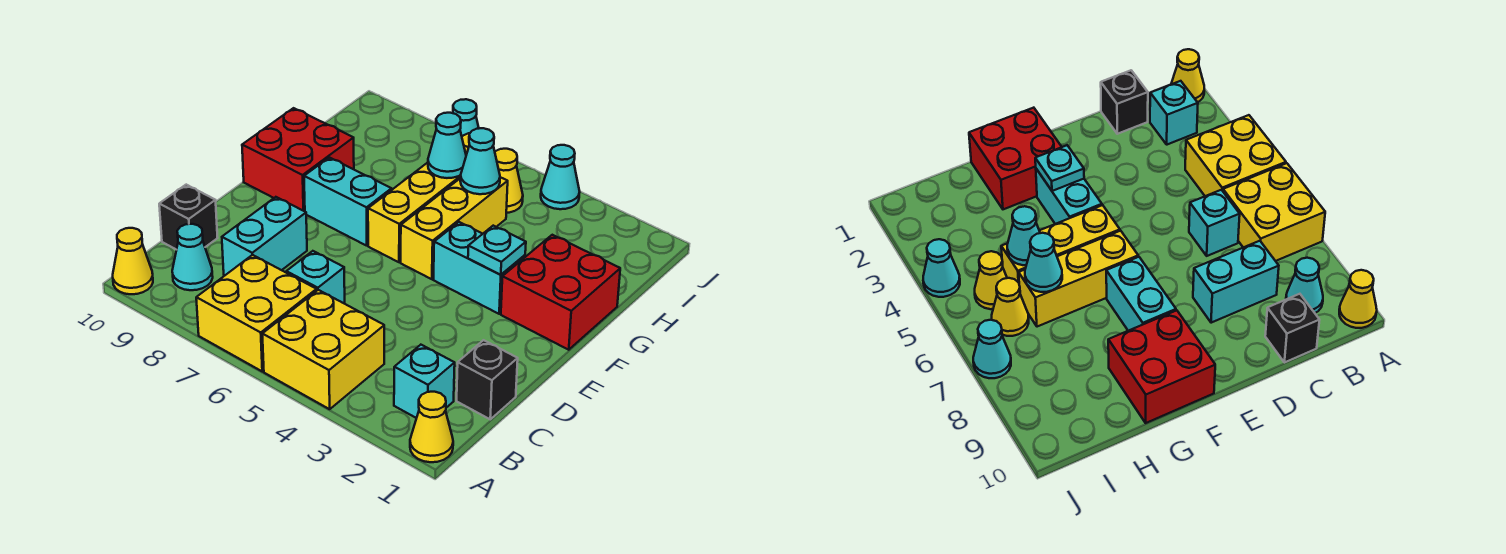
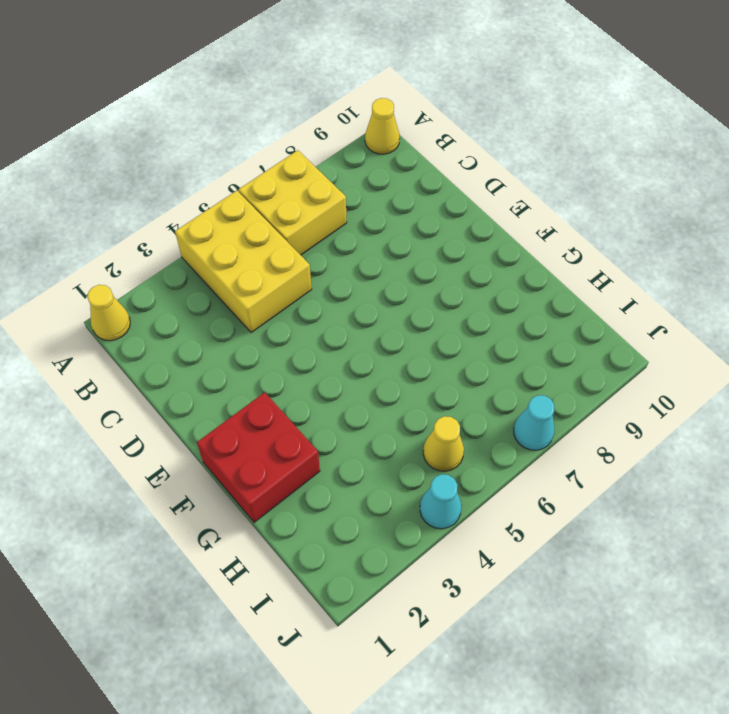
yellow brick A4:C5 level 1 -> yellow brick A4:B5 level 1
none -> cyan brick B2 level 1
none -> cyan cone B9 level 1
none -> black brick C1 level 1

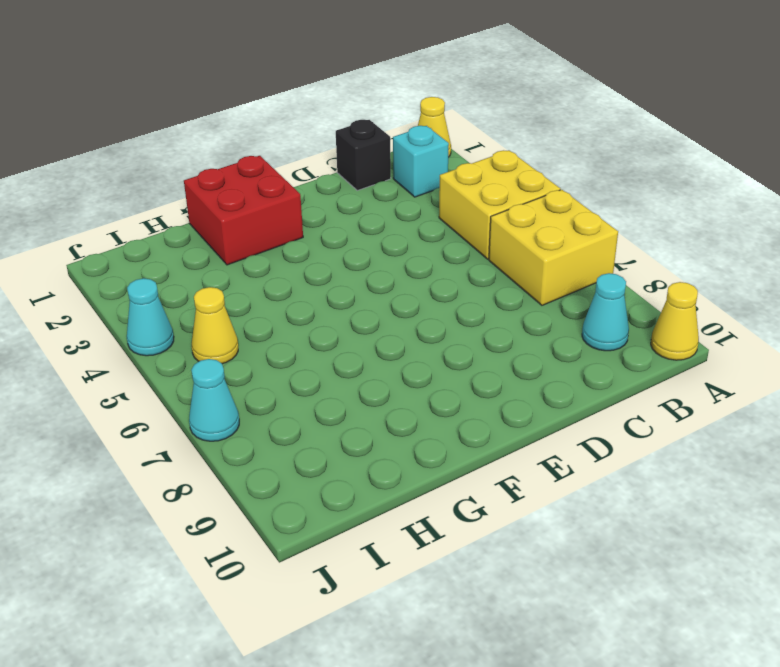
none -> cyan brick C6 level 1
none -> cyan brick C8:D8 level 1
none -> black brick C10 level 1

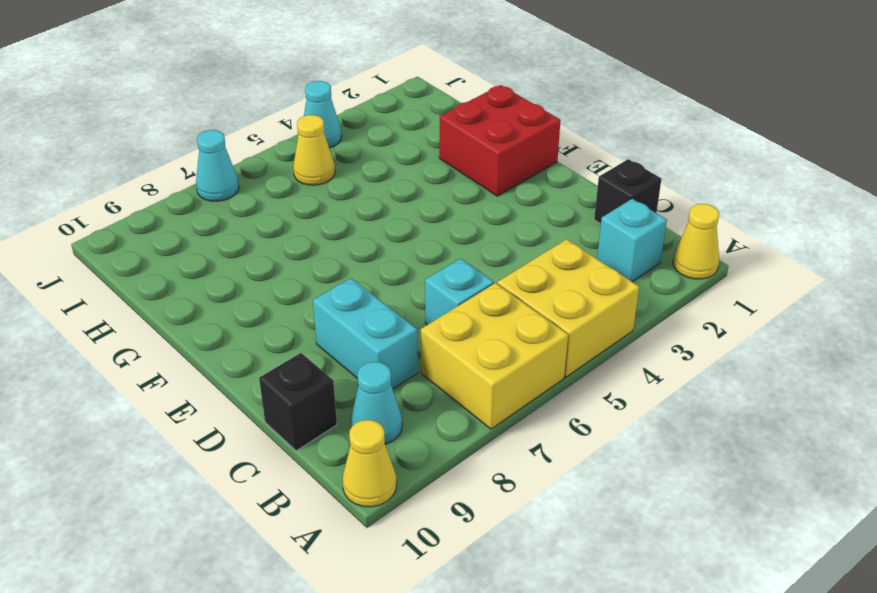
none -> cyan brick F3:F4 level 1
none -> yellow brick F5:H5 level 1
none -> yellow brick F6:H6 level 1

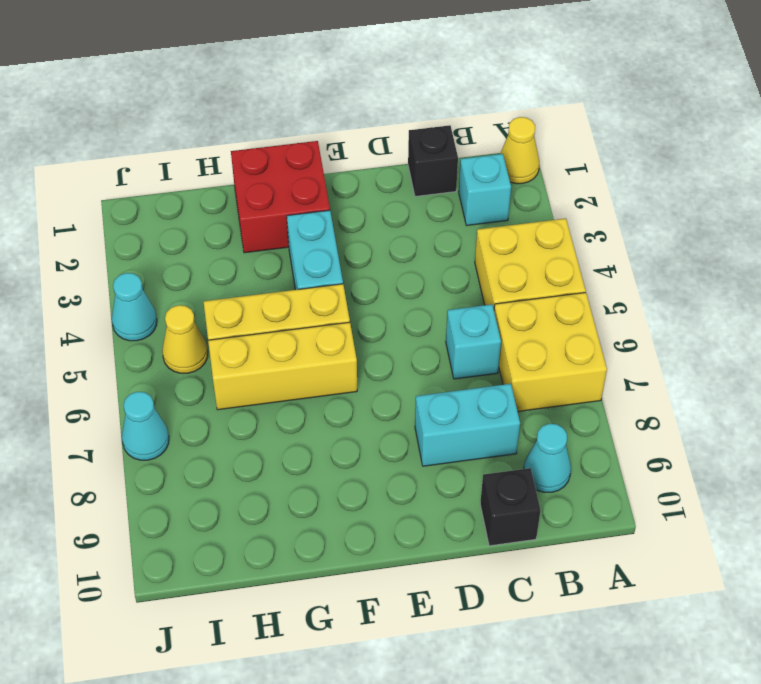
none -> yellow cone A10 level 1
none -> cyan brick F7:F8 level 1
none -> red brick F9:G10 level 1

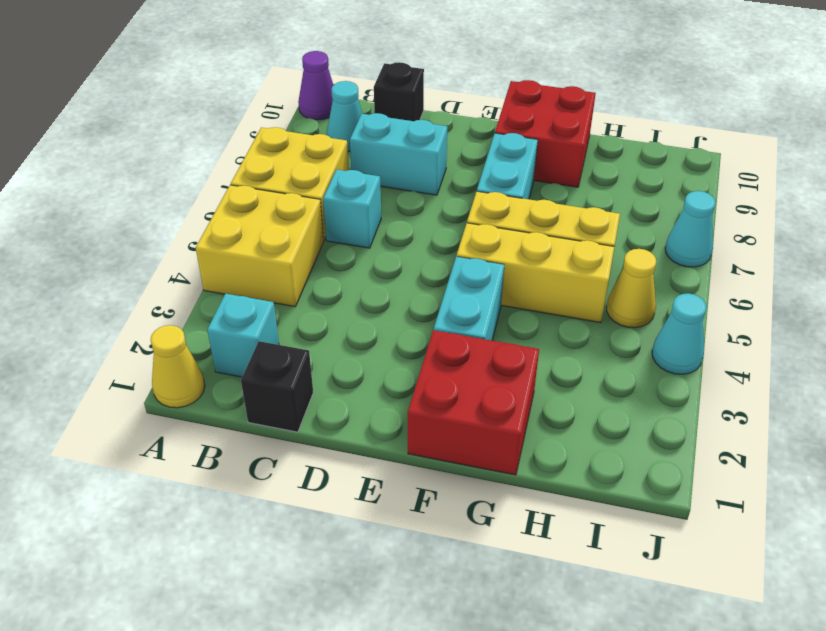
purple cone A10 level 1 -> yellow cone A10 level 1
none -> yellow cone I6 level 1
none -> cyan plate F3 level 2
none -> cyan cone H5 level 2

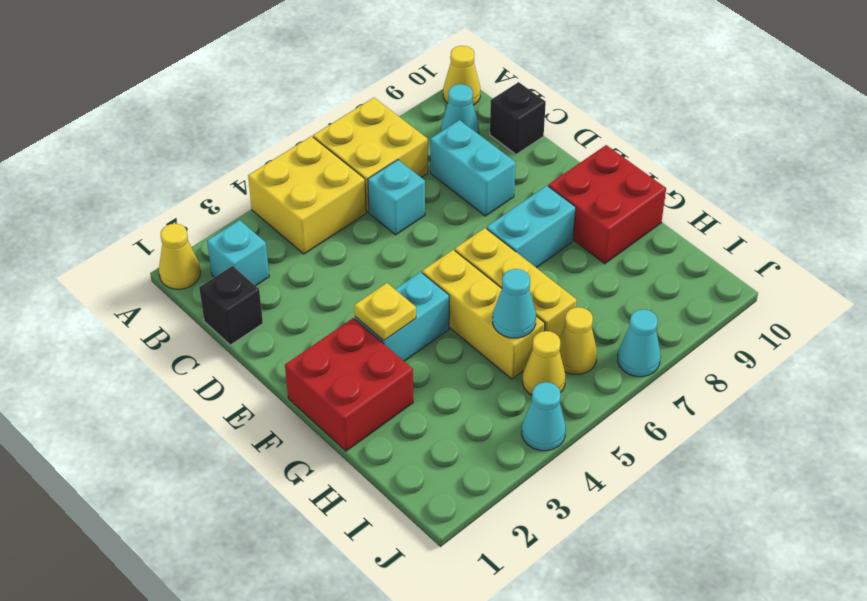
yellow plate F3 level 2 -> cyan plate F3 level 2
none -> cyan cone H6 level 2

